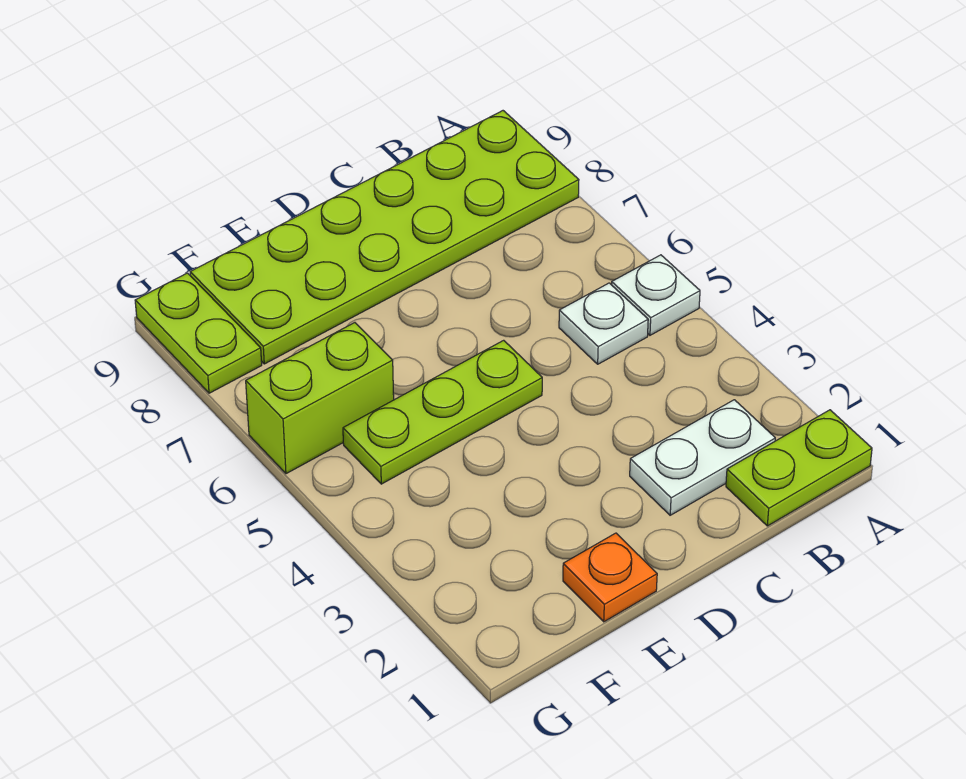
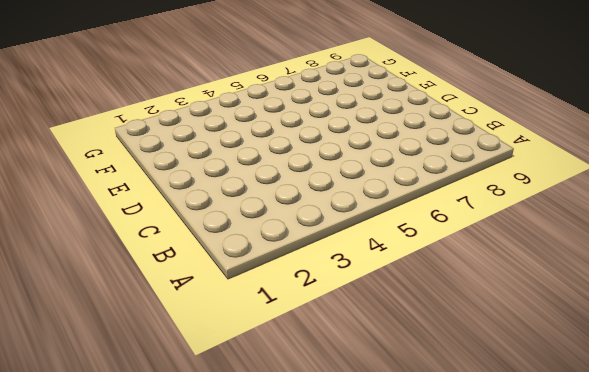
none -> lime plate A1:B1 level 1
none -> white plate A5 level 1

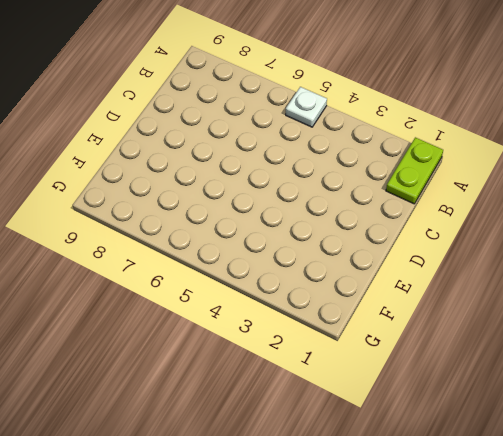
none -> lime plate A8:F9 level 1
none -> white plate B2:C2 level 1

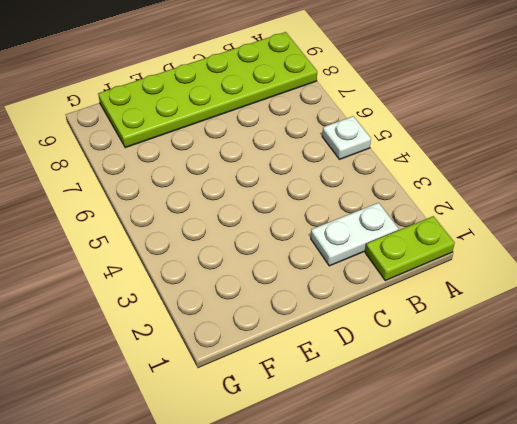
none -> white plate B5 level 1
none -> lime plate D5:F5 level 1

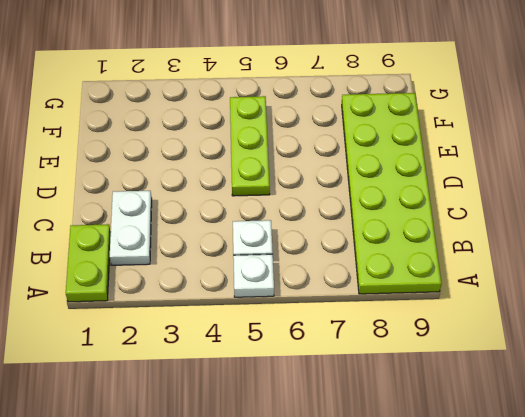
none -> orange plate E1 level 1
none -> lime brick F6:G6 level 1

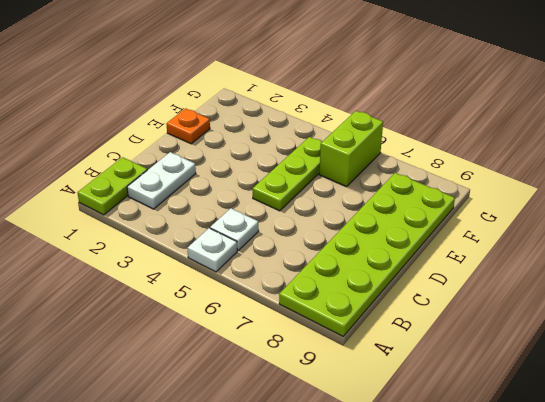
none -> lime plate G8:G9 level 1

